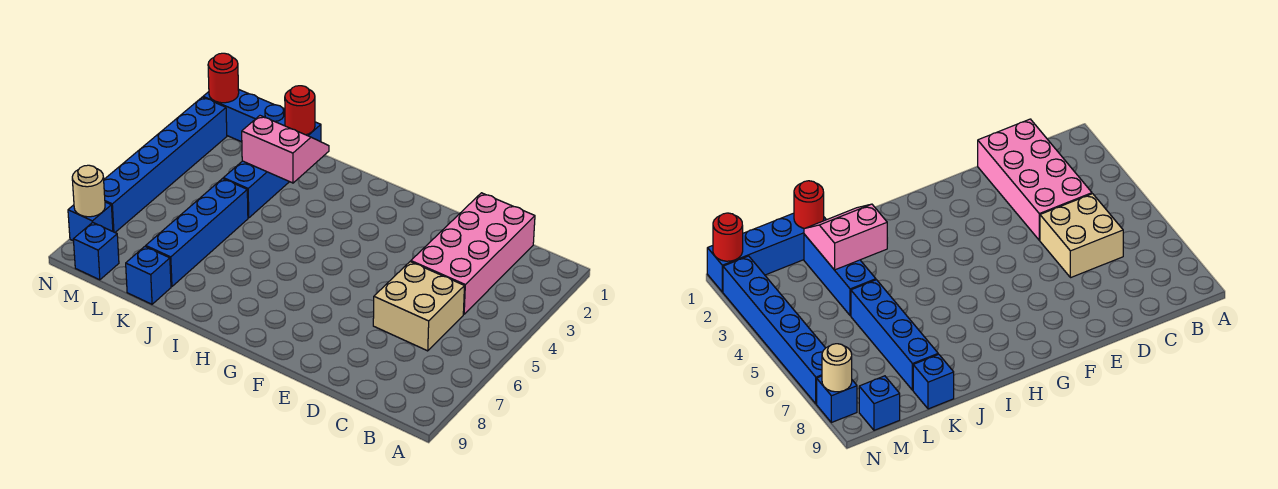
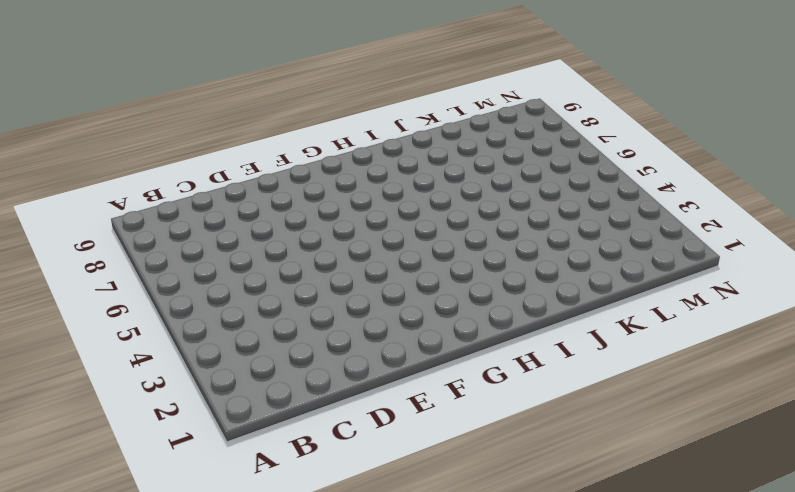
none -> pink brick C1:D4 level 1
none -> tan brick C5:D6 level 1
none -> blue brick K1:N1 level 1

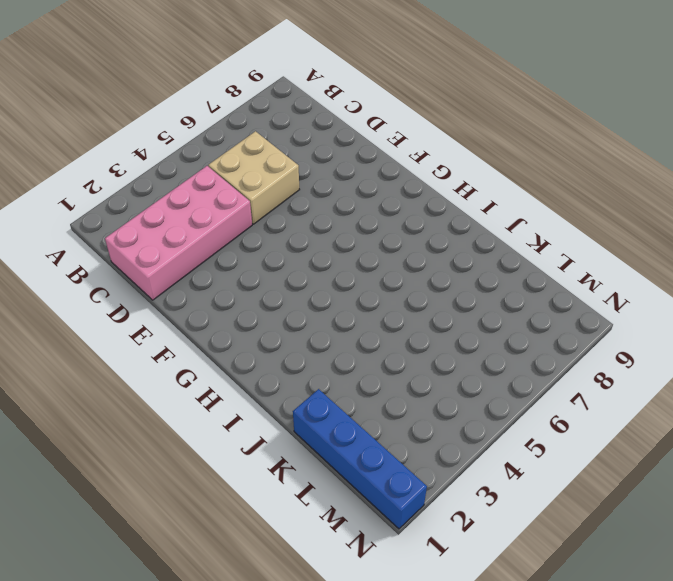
none -> blue brick K2:K4 level 1
none -> blue brick K5:K8 level 1
none -> blue brick K9 level 1

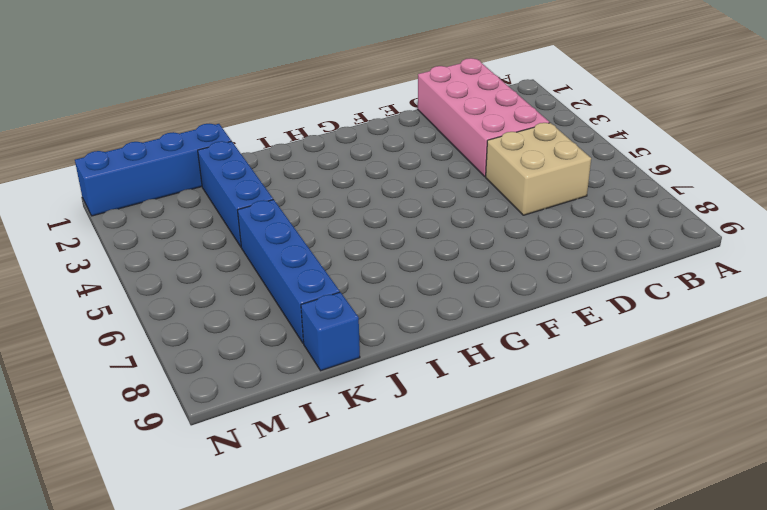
none -> blue brick M9 level 1
none -> blue brick N2:N7 level 1
none -> blue brick N8 level 1

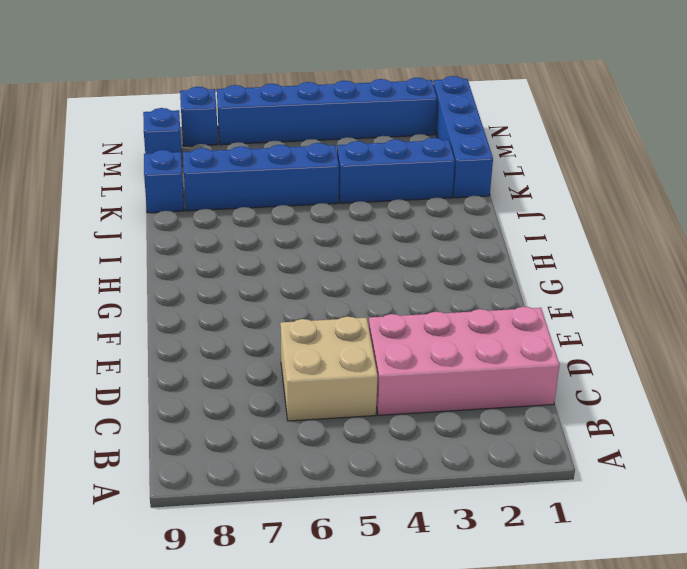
none -> pink slope J2:K3 level 2 top 3
none -> red round brick K1 level 2
none -> red round brick N1 level 2

